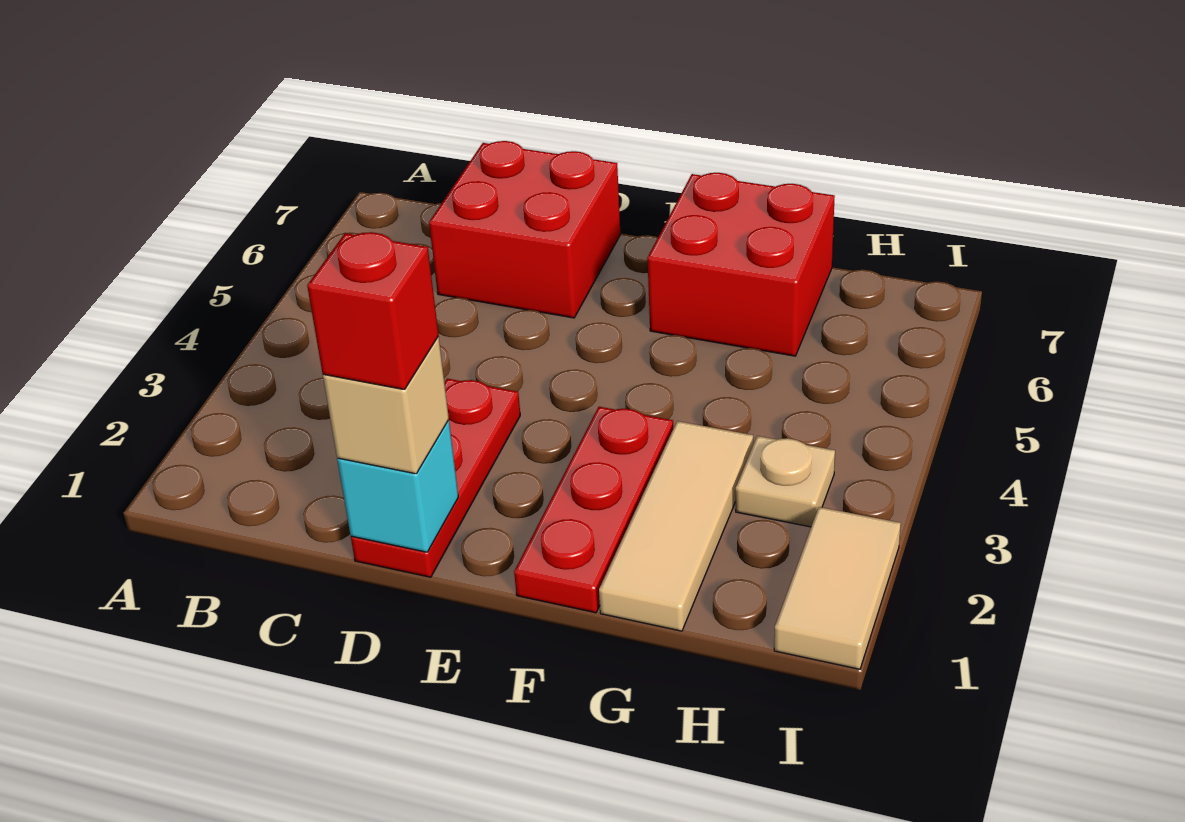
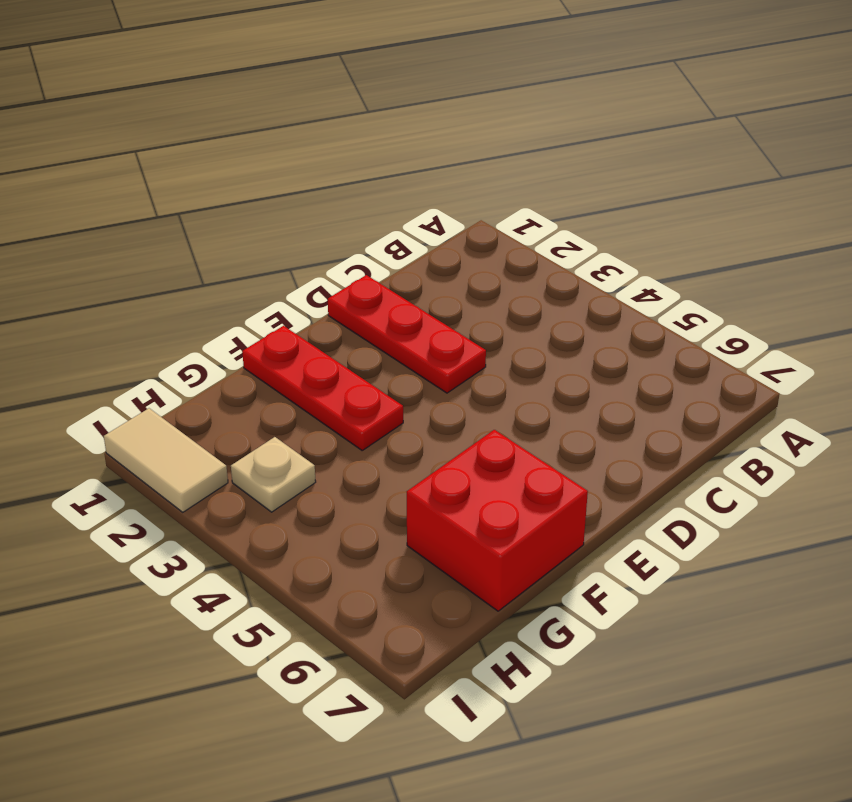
none -> red brick C6:D7 level 1
none -> tan tile G1:G3 level 1

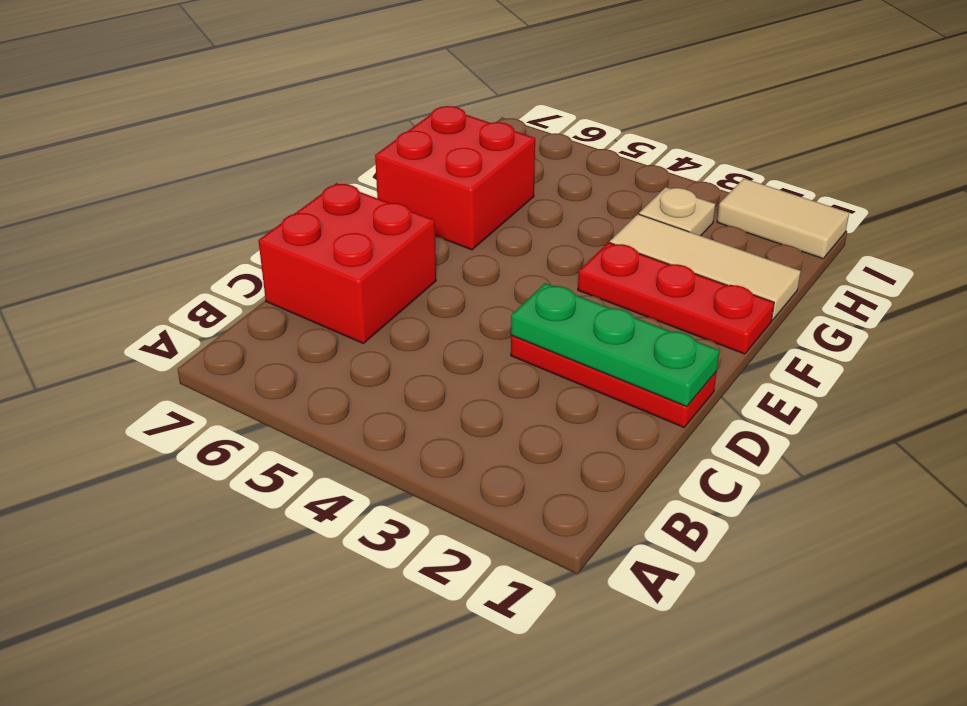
green plate D1:D3 level 2 -> cyan brick D1 level 2
none -> tan brick D1 level 3
none -> red brick D1 level 4

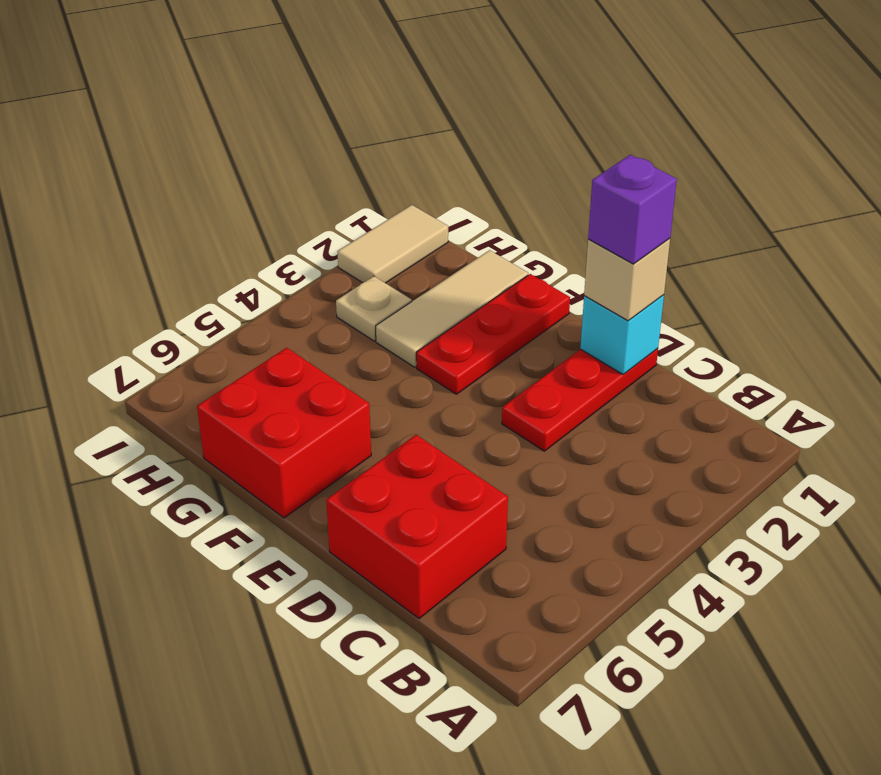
purple brick D1 level 4 -> red brick D1 level 4

